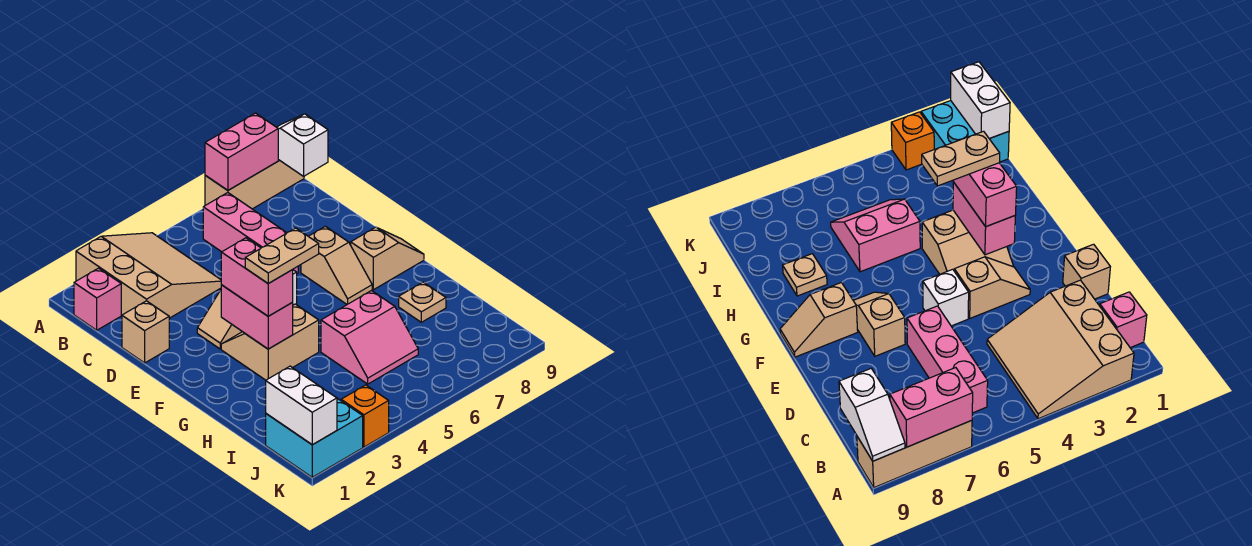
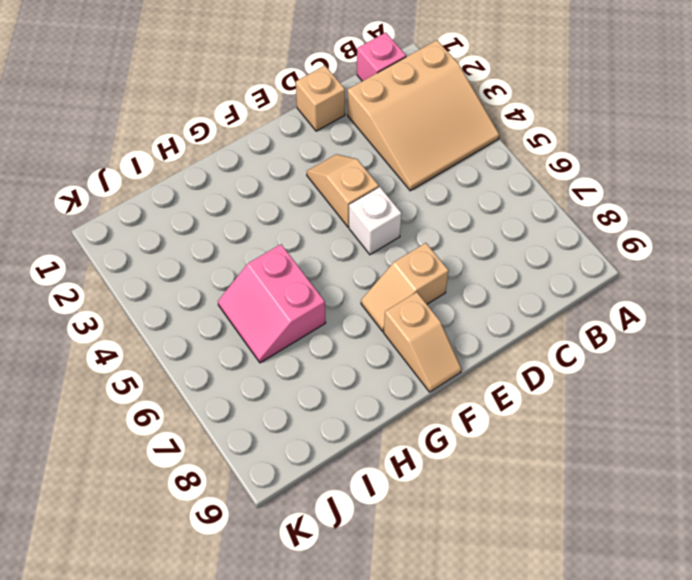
none -> tan brick A7:A9 level 1
none -> pink brick B6:D6 level 1
none -> tan slope F3:G4 level 1 top G

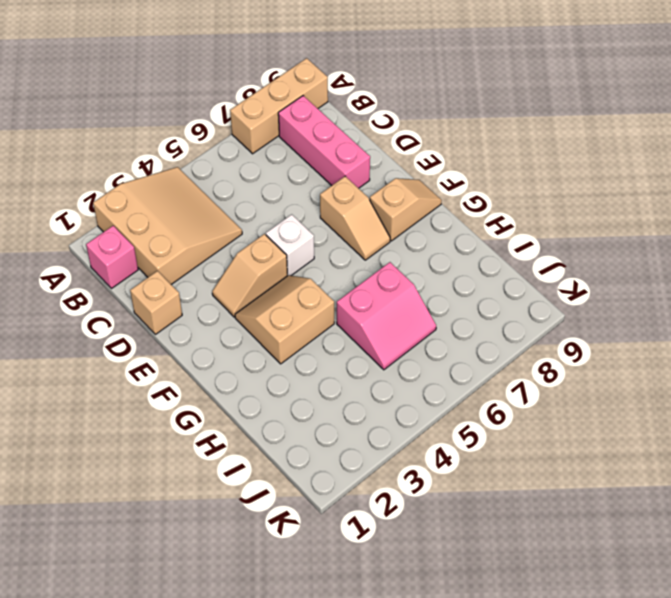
pink brick B8:D8 level 1 -> pink brick B6:D6 level 1
none -> tan plate H8 level 1
none -> cyan brick J1:K2 level 1
none -> orange brick K3 level 1

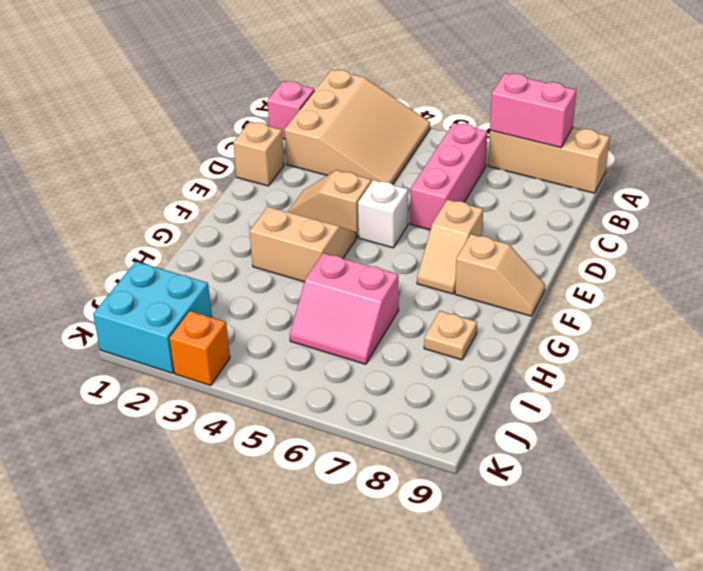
none -> white slope A9:B9 level 2 top B
none -> pink brick F3:G3 level 2
none -> white brick J1:K1 level 2

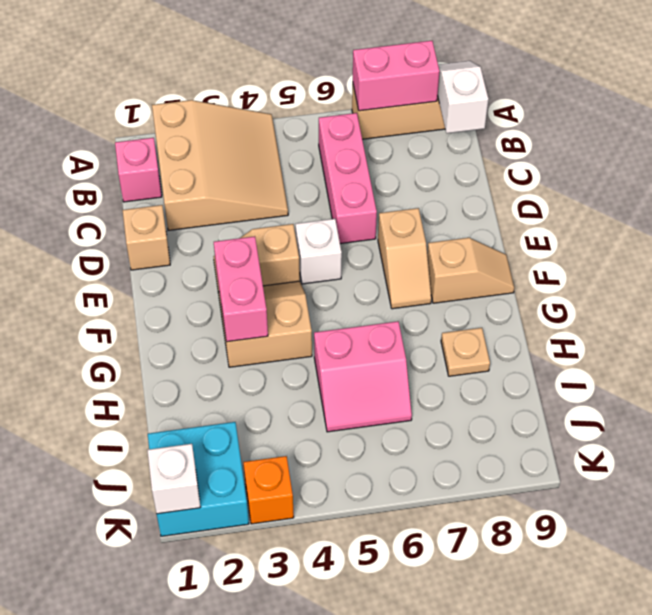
white brick K1 level 2 -> white brick J1:K1 level 2
none -> pink brick F3:G3 level 3
none -> tan plate G3:G4 level 4

